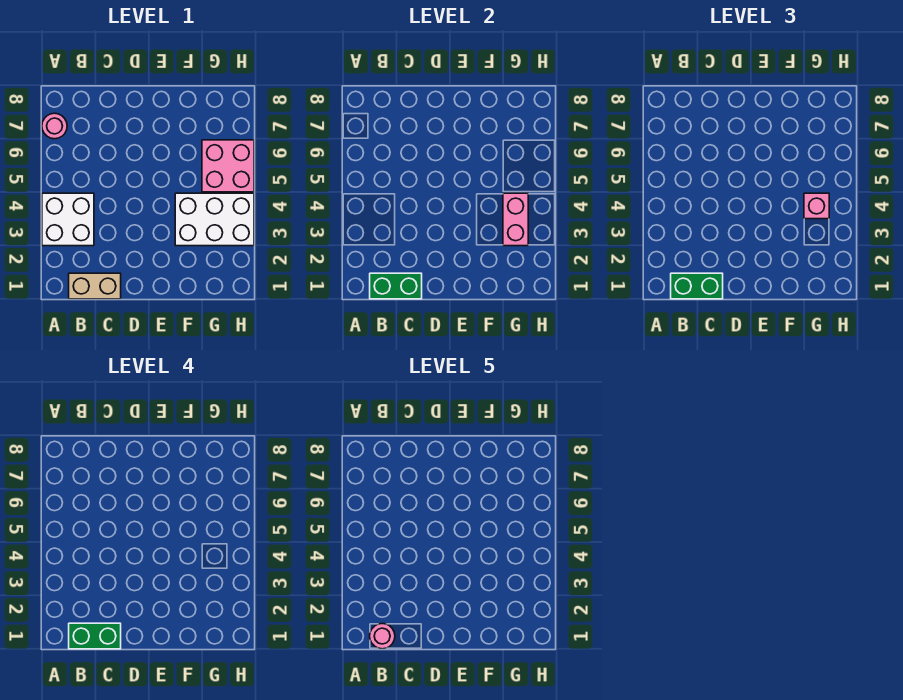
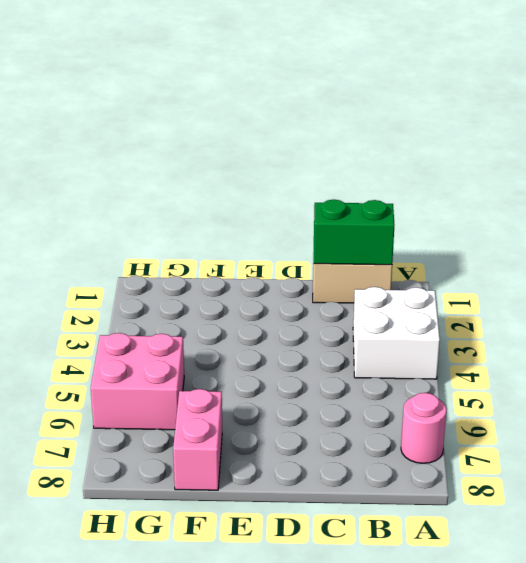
pink brick F7:F8 level 1 -> pink brick G3:G4 level 2
none -> white brick F3:H4 level 1
none -> green brick B1:C1 level 3

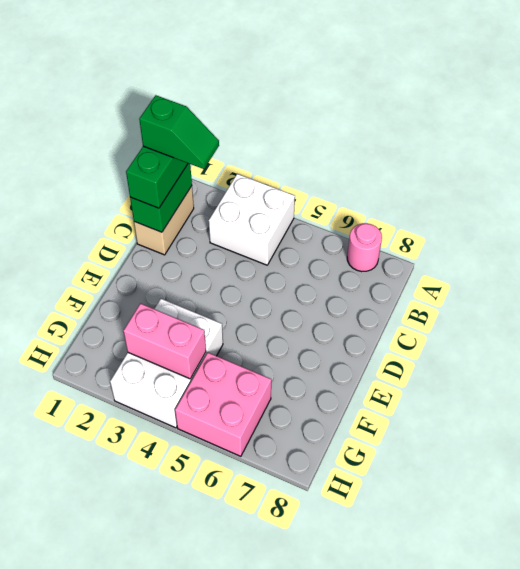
green slope B1:B2 level 4 top 1 -> green brick B1:C1 level 4
none -> pink brick G4 level 3
none -> pink round brick B1 level 5

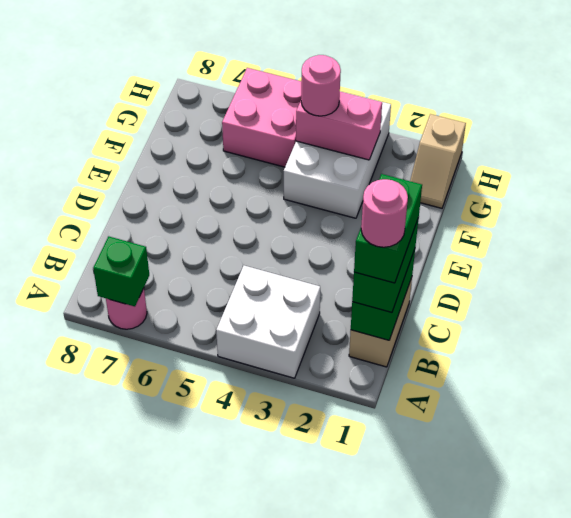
green brick A7 level 2 -> none
tan slope G1:H1 level 1 top H -> none
pink round brick G4 level 3 -> pink brick G4 level 3

